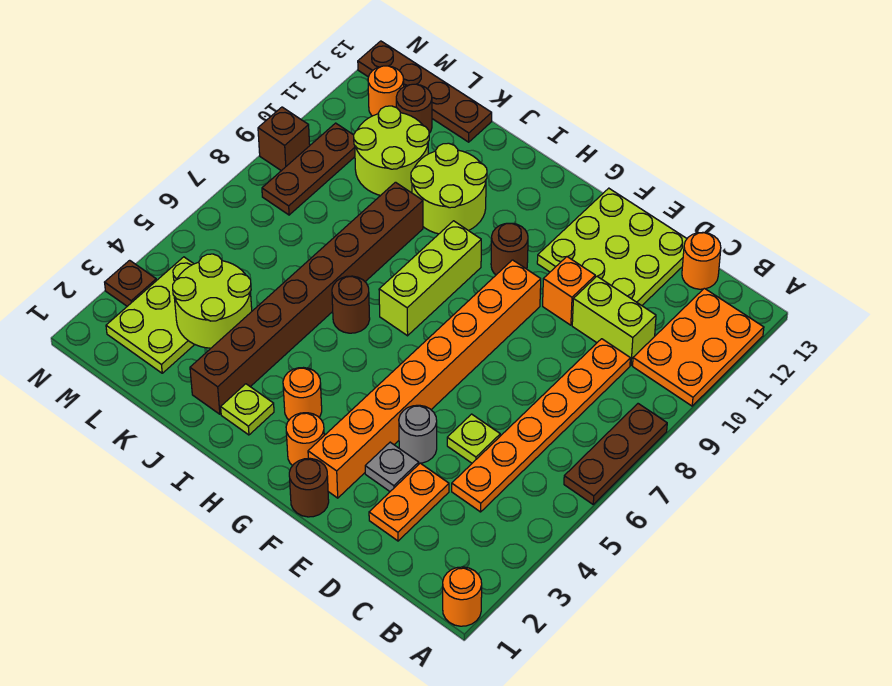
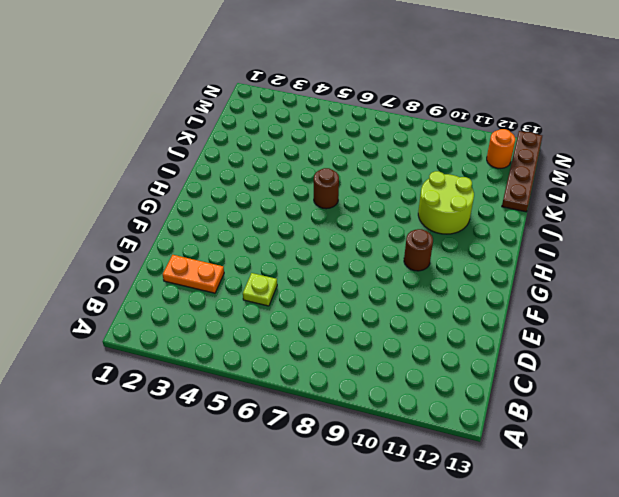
none -> orange round brick A1 level 1
none -> brown plate A6:A8 level 1
none -> orange plate A10:B12 level 1
none -> orange plate C4:C9 level 1

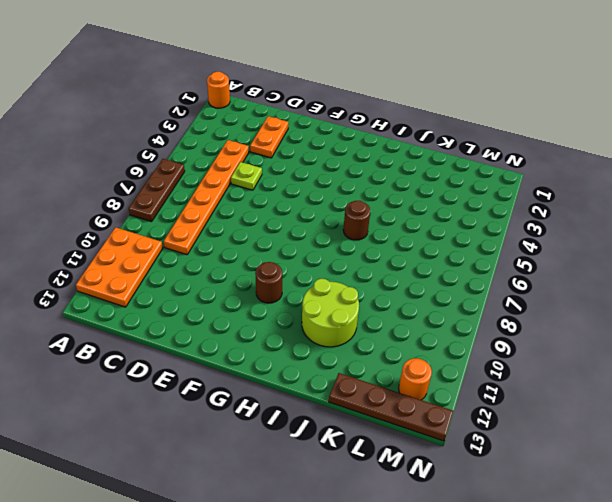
none -> lime brick C10:D10 level 1
none -> orange round brick C13 level 1
none -> lime plate D11:F13 level 1
none -> grey plate E3 level 1

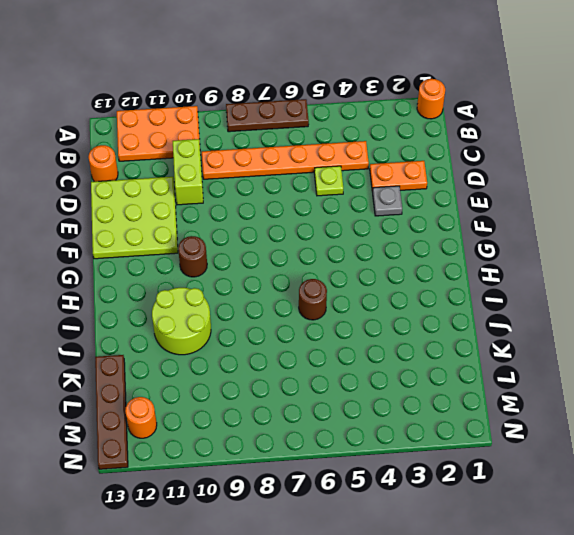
none -> grey round brick E4 level 1
none -> orange brick E10 level 1
none -> brown round brick F1 level 1
none -> orange brick F2:F9 level 1

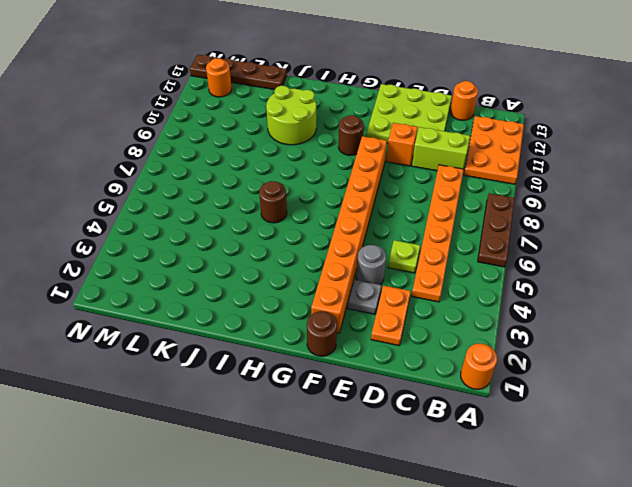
none -> orange round brick G2 level 1
none -> orange round brick H3 level 1
none -> lime brick H7:H9 level 1
none -> lime plate I2 level 1

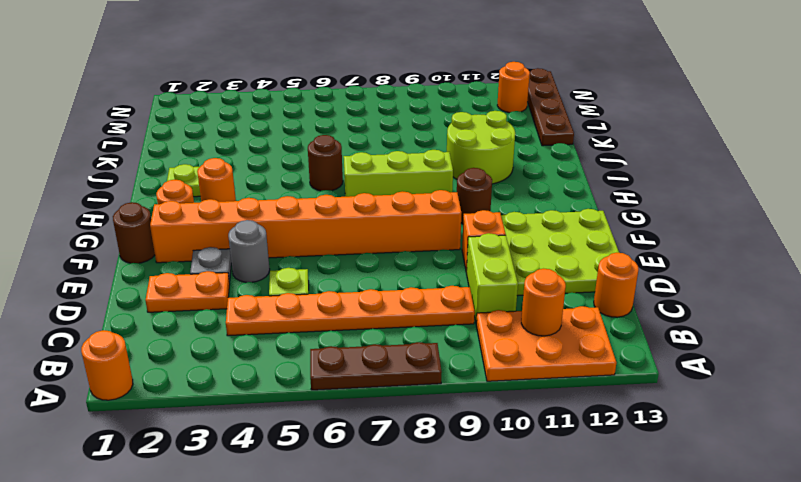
orange round brick B11 level 2 -> none
none -> brown brick J2:J9 level 1
none -> lime round brick K10:L11 level 1
none -> lime plate L2:M4 level 1
none -> brown round brick L12 level 1

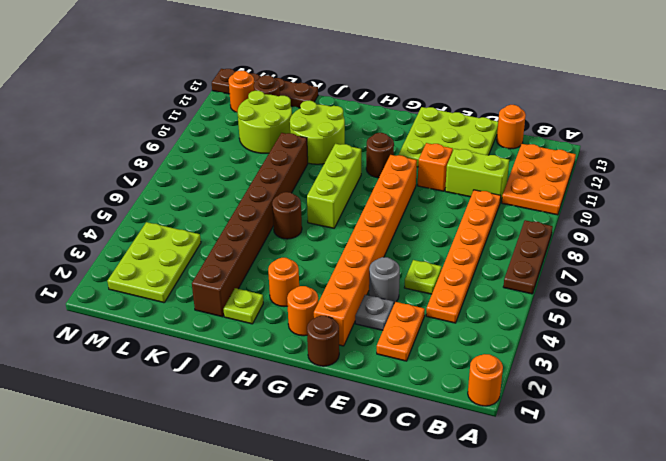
none -> brown plate M8:M10 level 1
none -> brown plate N3 level 1
none -> brown brick N9 level 1
none -> lime round brick K3:L4 level 2

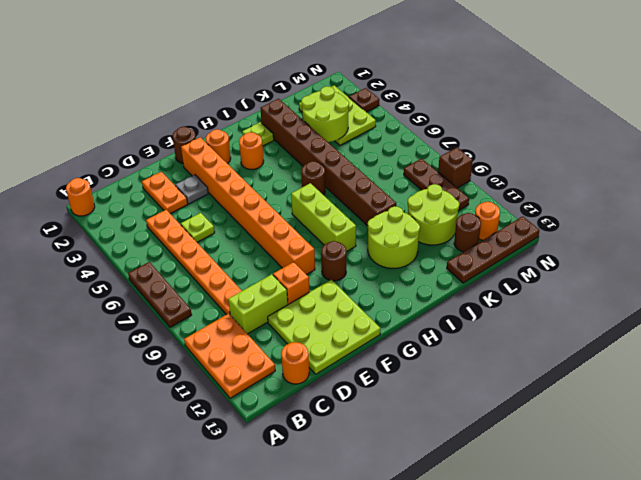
none -> grey round brick E4 level 1

